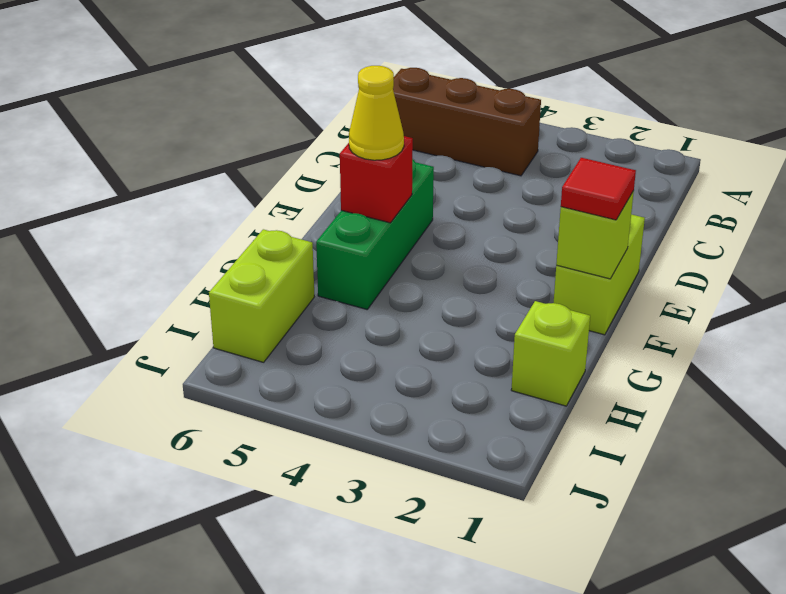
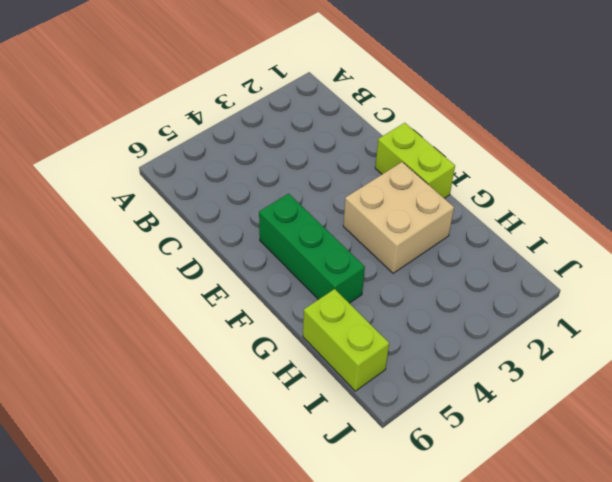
tan brick F2:G3 level 1 -> none
none -> brown brick B4:B6 level 1
none -> lime brick H1 level 1

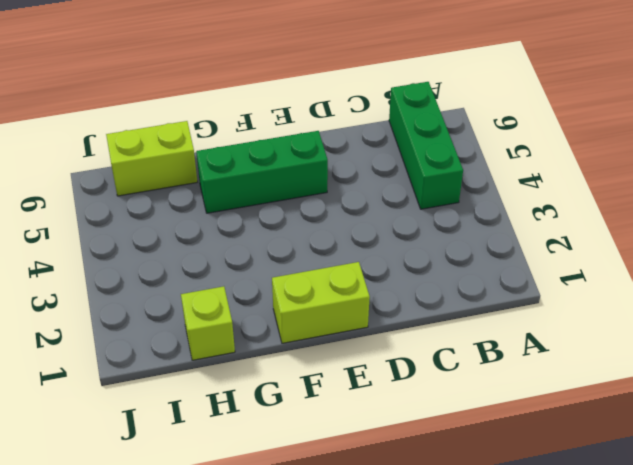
green brick B4:B6 level 1 -> brown brick B4:B6 level 1
none -> lime brick F1 level 2
none -> red brick F5 level 2

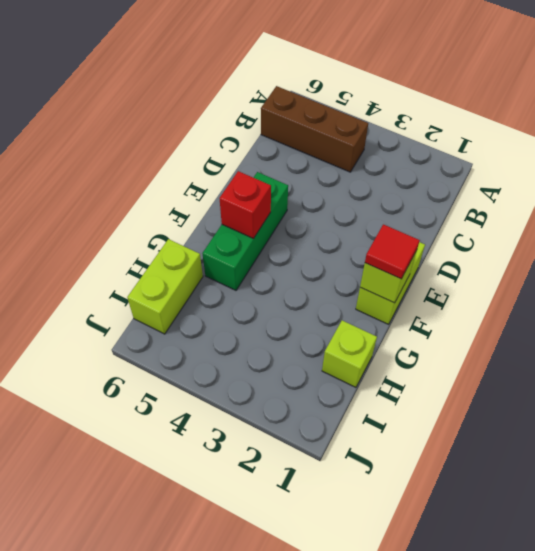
none -> yellow cone F5 level 3

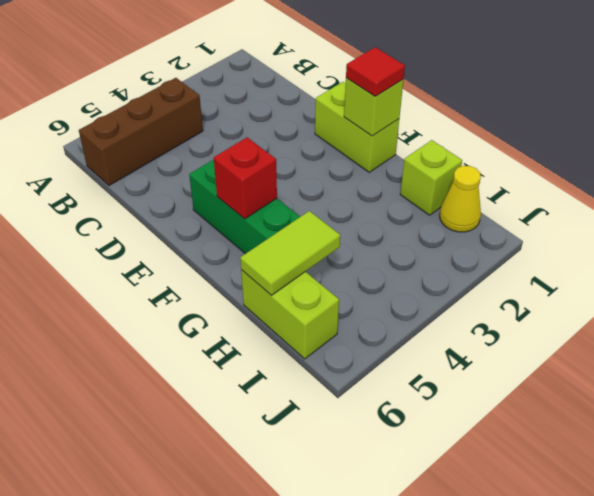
lime tile H5:H6 level 2 -> none
yellow cone I1 level 1 -> yellow cone F5 level 3

